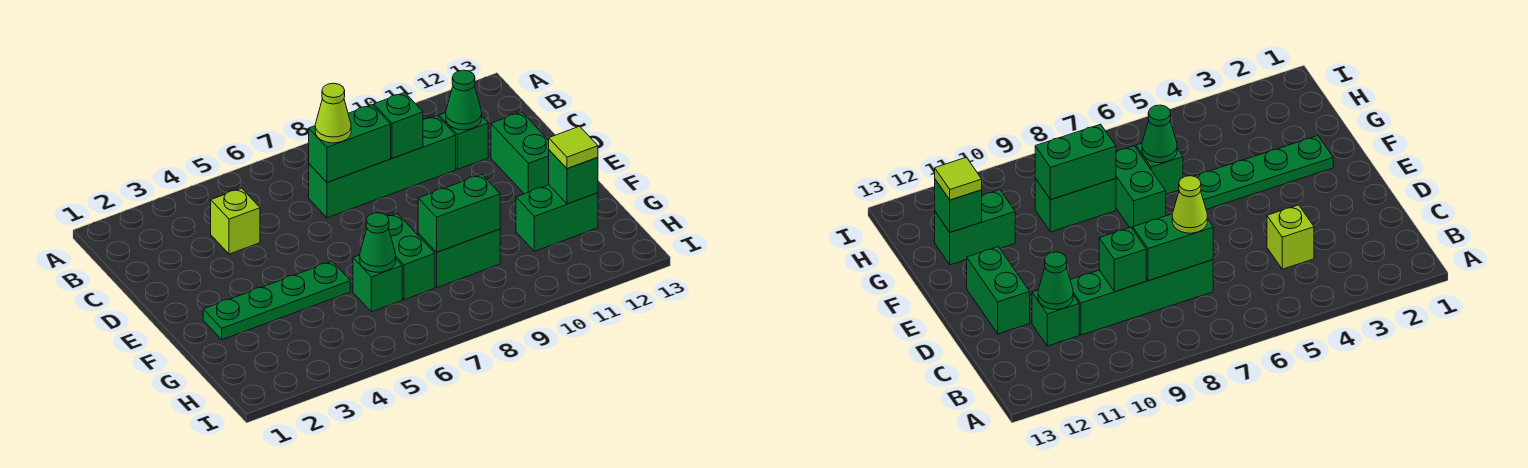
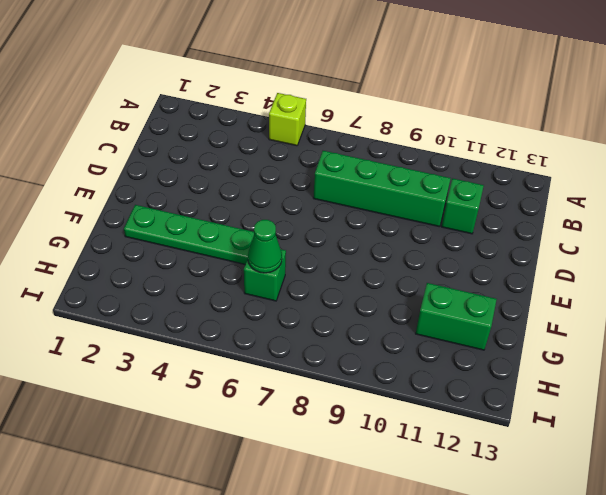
lime brick A5 level 1 -> lime brick C4 level 1
none -> green brick D12:E12 level 1
none -> green brick F7:G7 level 1
none -> green brick G8:G9 level 1

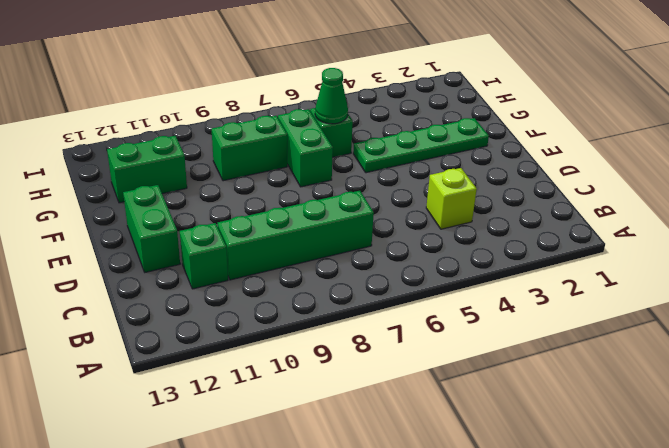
none -> green brick C7:C8 level 2
none -> green brick C9 level 2
none -> green cone C11 level 2

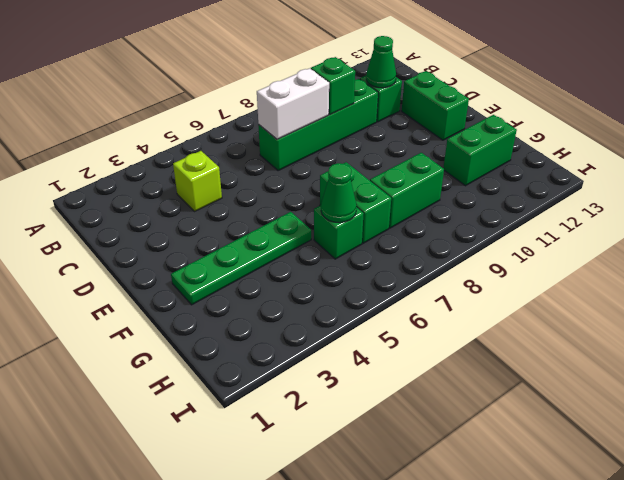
white brick C7:C8 level 2 -> green brick C7:C8 level 2
none -> green brick G8:G9 level 2
none -> green brick G12 level 2
none -> lime cone C7 level 3

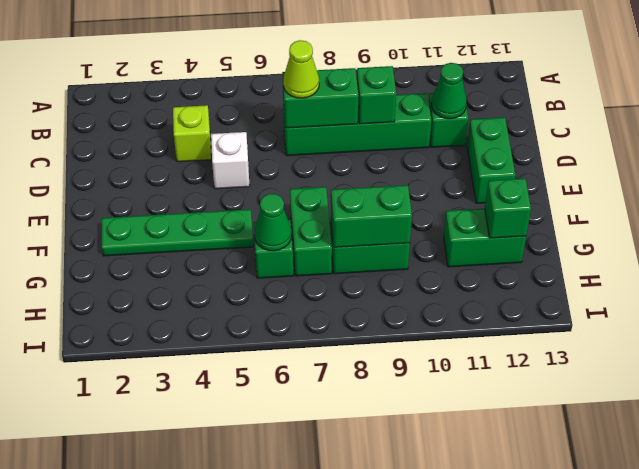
white brick D5 level 1 -> none
none -> lime tile G12 level 3

